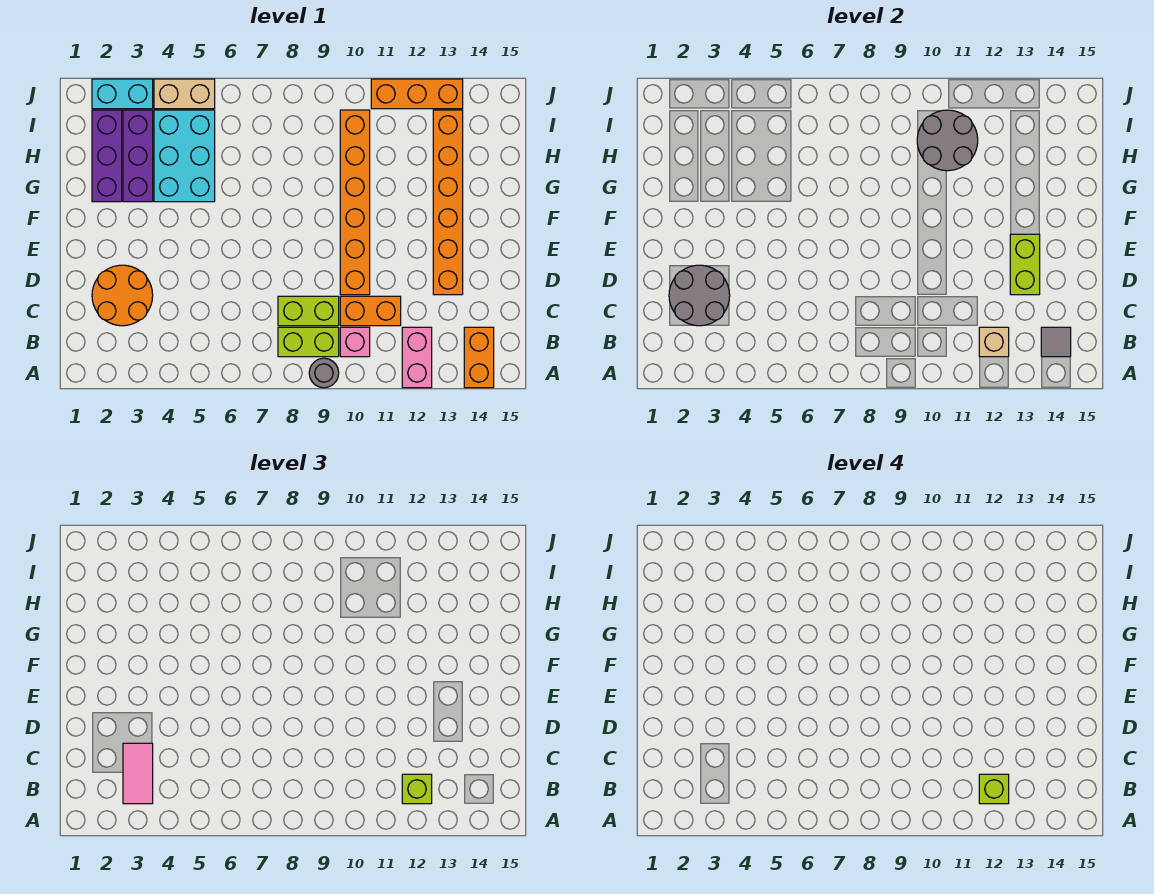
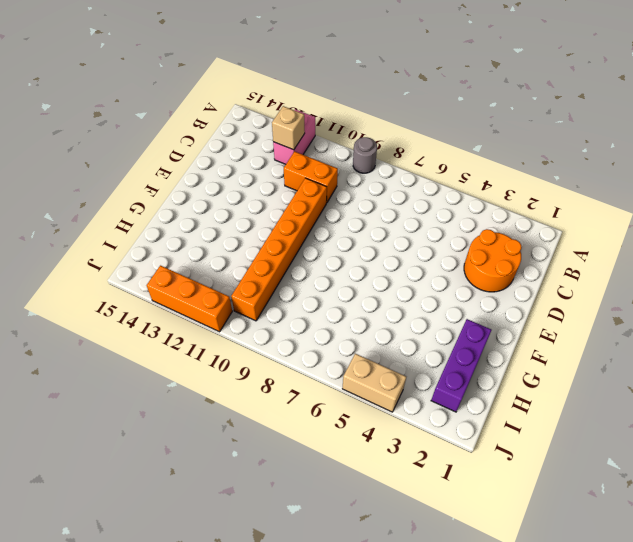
none -> orange brick A14:B14 level 1
none -> lime brick B8:B9 level 1
none -> pink brick B10 level 1

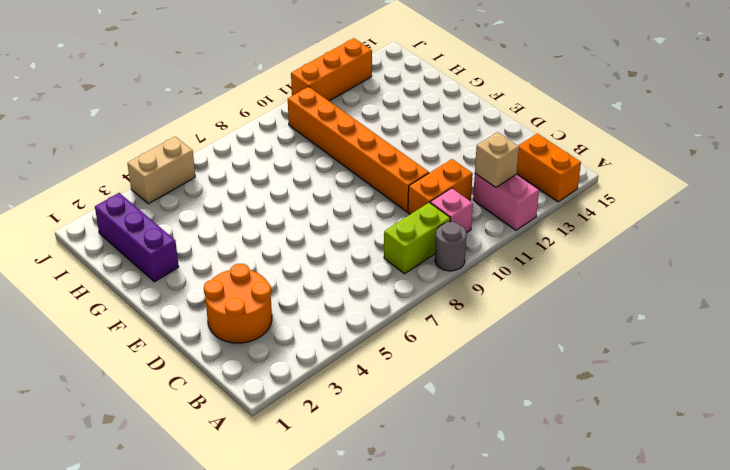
none -> lime brick C8:C9 level 1
none -> orange brick D13:I13 level 1
none -> purple brick G3:I3 level 1

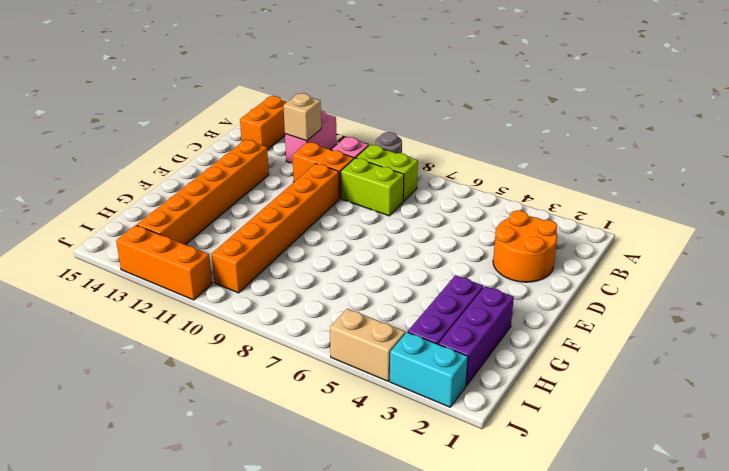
none -> cyan brick G4:I5 level 1
none -> grey tile B14 level 2
none -> grey round brick C2:D3 level 2

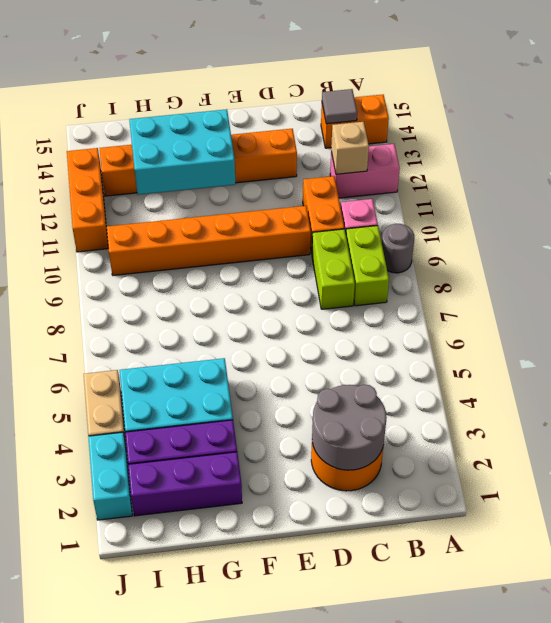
cyan brick F12:H13 level 2 -> none
none -> lime brick D13:E13 level 2
none -> grey round brick H10:I11 level 2
none -> pink tile B3:C3 level 3

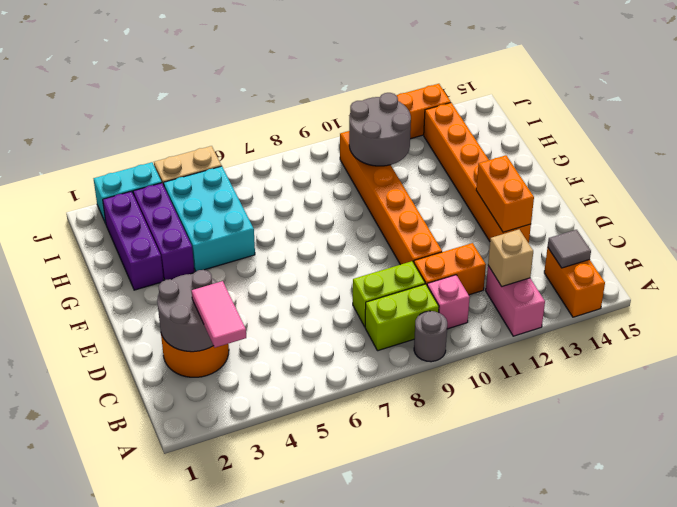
orange brick D13:E13 level 2 -> lime brick D13:E13 level 2
none -> lime brick B12 level 3
none -> lime brick B12 level 4

